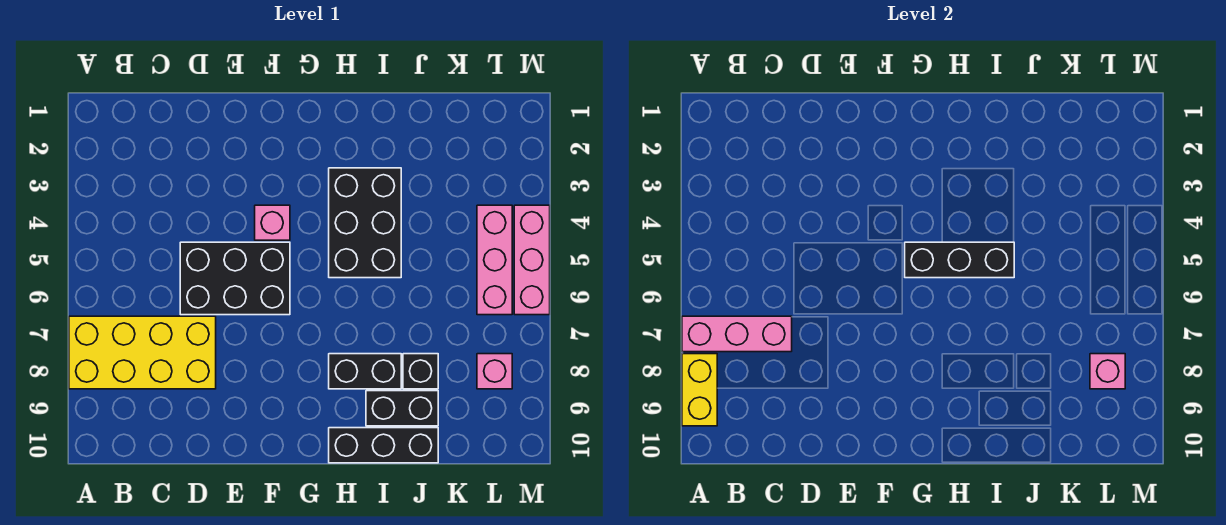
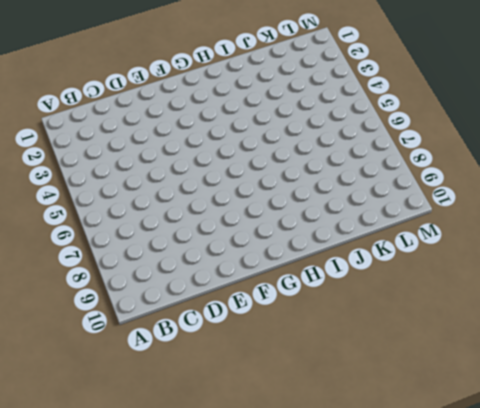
none -> yellow brick A7:D8 level 1
none -> black brick D5:F6 level 1
none -> pink brick F4 level 1

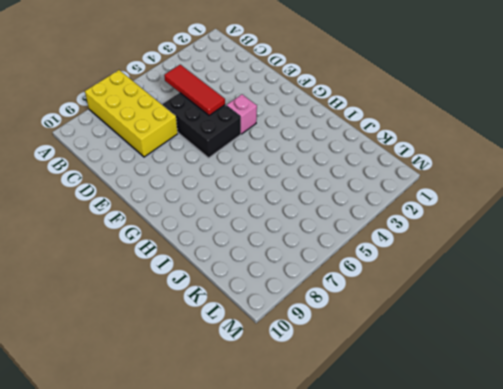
red tile C5:E5 level 2 -> none
none -> black brick H3:I5 level 1
none -> black brick H8:I8 level 1
none -> black brick H10:J10 level 1

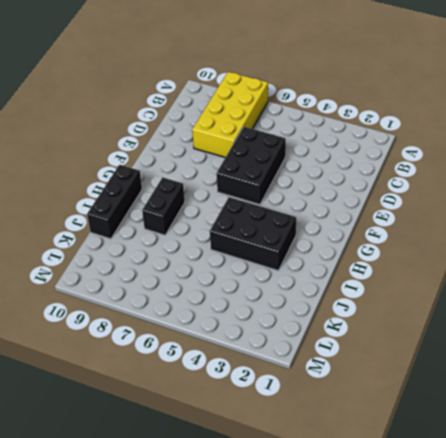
none -> pink brick F4 level 1
none -> black brick I9:J9 level 1
none -> black brick J8 level 1

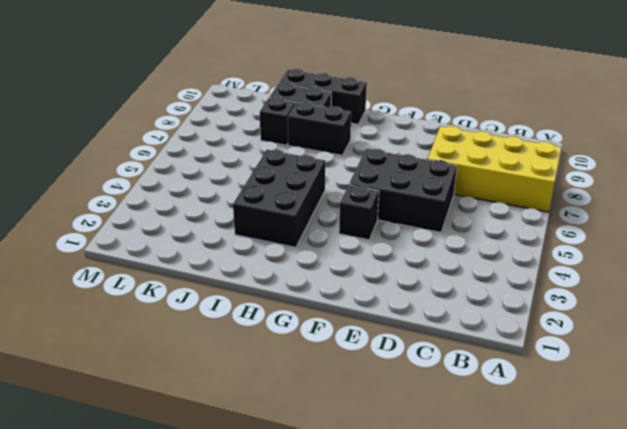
black brick F4 level 1 -> pink brick F4 level 1
none -> pink brick L4:L6 level 1
none -> pink brick L8 level 1
none -> pink brick M4:M6 level 1

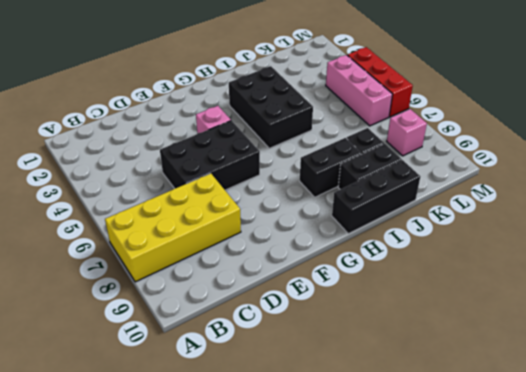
red brick M4:M6 level 1 -> pink brick M4:M6 level 1
none -> pink brick A7:C7 level 2
none -> yellow brick A8:A9 level 2
none -> black brick G5:I5 level 2

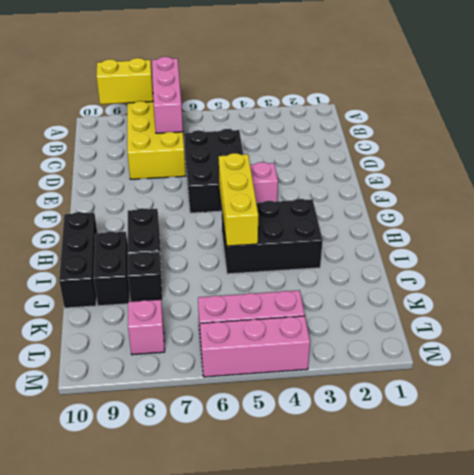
yellow brick G5:I5 level 2 -> black brick G5:I5 level 2
none -> pink brick L8 level 2

